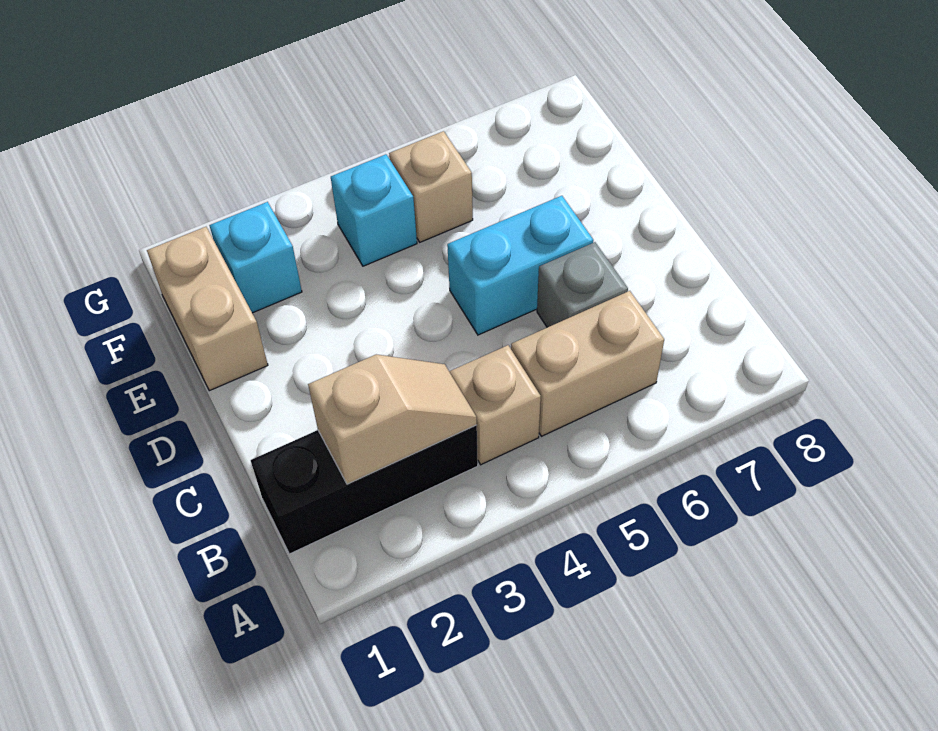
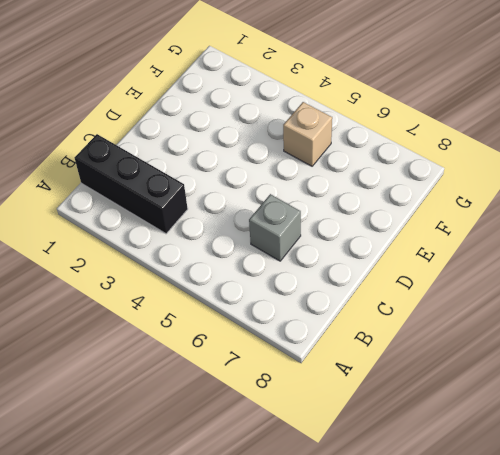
none -> tan brick B4 level 1
none -> tan brick B5:B6 level 1

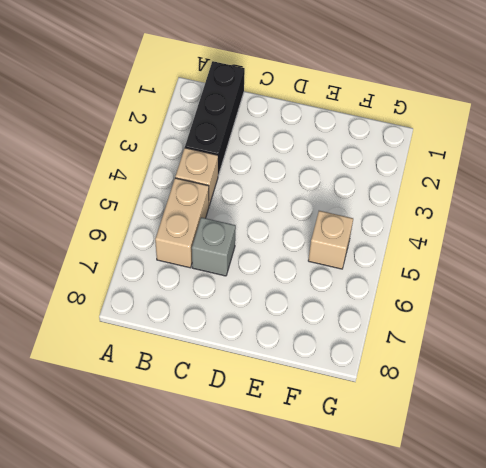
none -> cyan brick D5:D6 level 1
none -> tan brick E1:F1 level 1

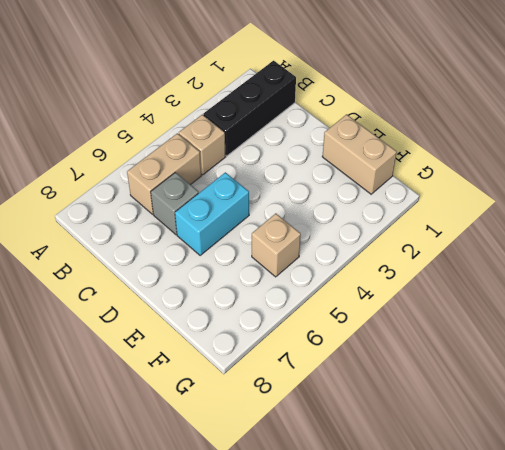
none -> cyan brick F2 level 1
none -> cyan brick F4 level 1

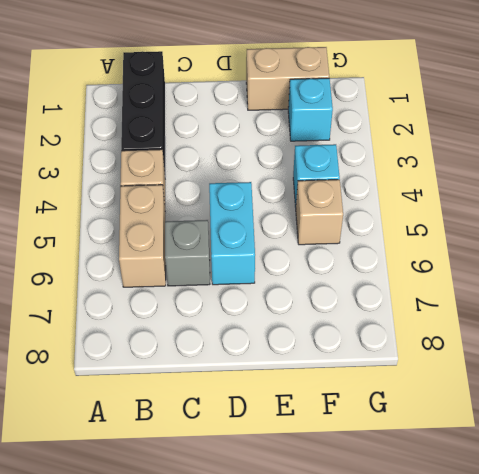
none -> tan slope B2:B3 level 2 top 2

